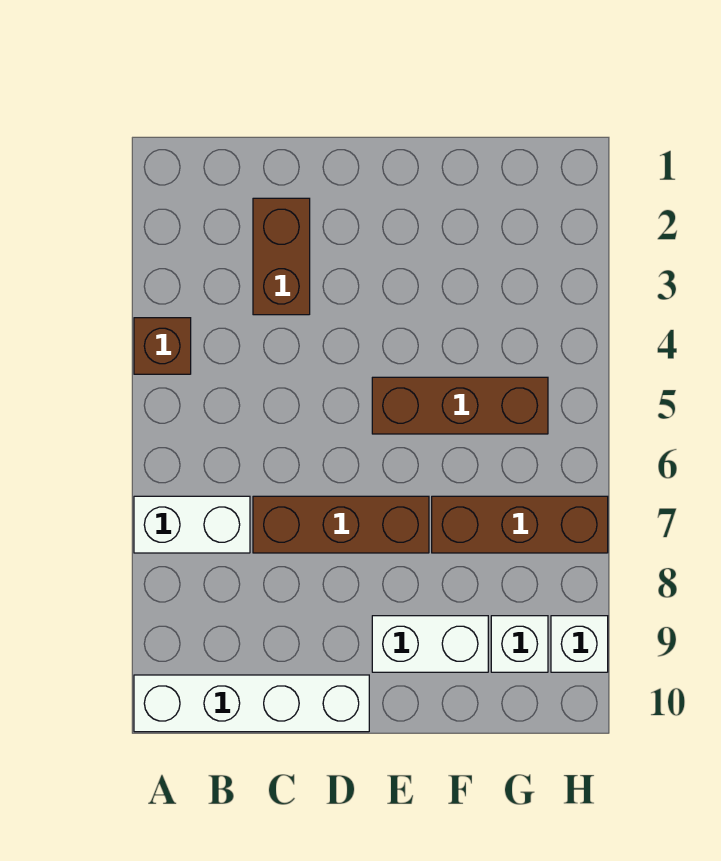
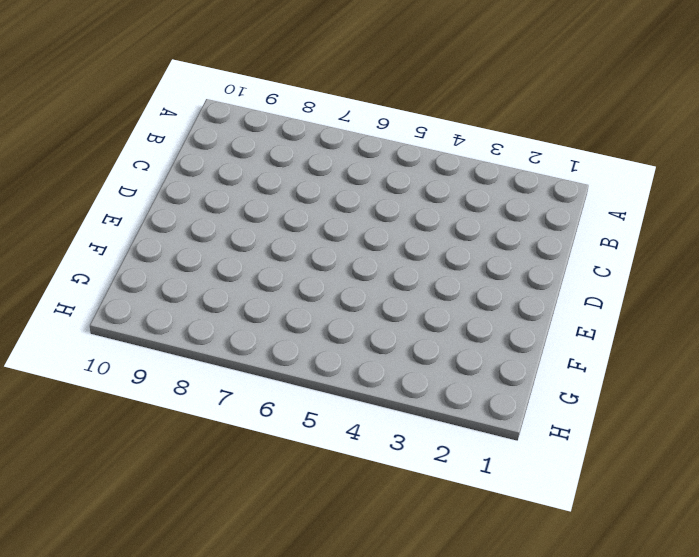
none -> brown brick A4 level 1
none -> white brick A7:B7 level 1

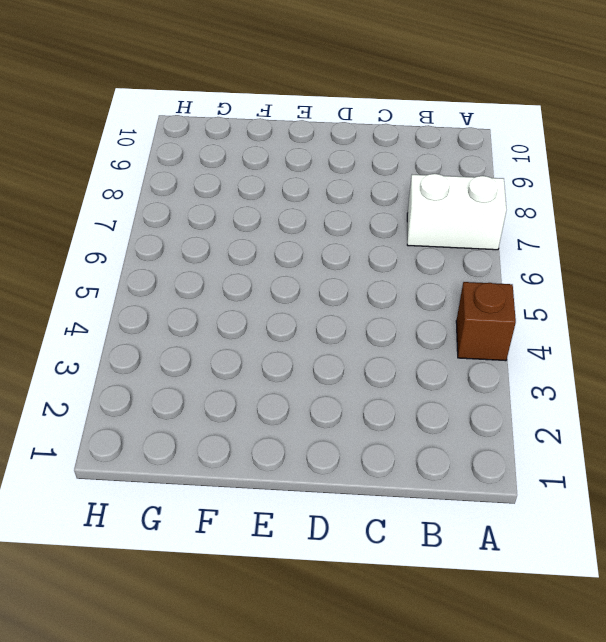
none -> white brick A10:D10 level 1
none -> brown brick C2:C3 level 1

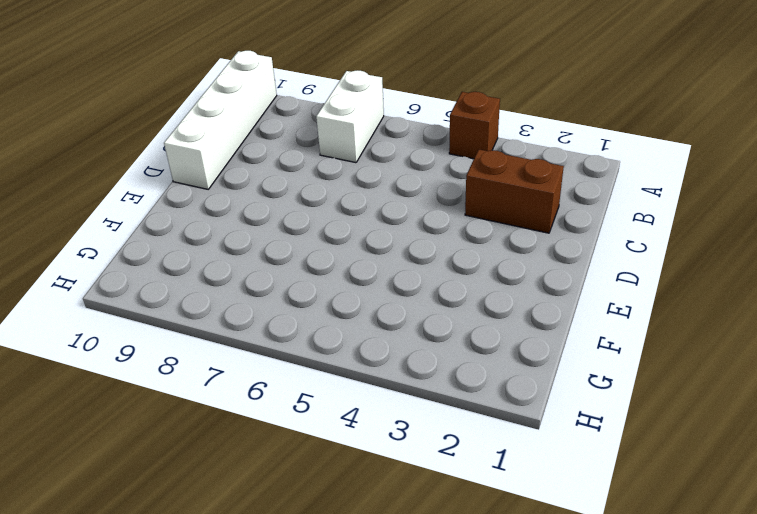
none -> brown brick C7:E7 level 1
none -> brown brick E5:G5 level 1

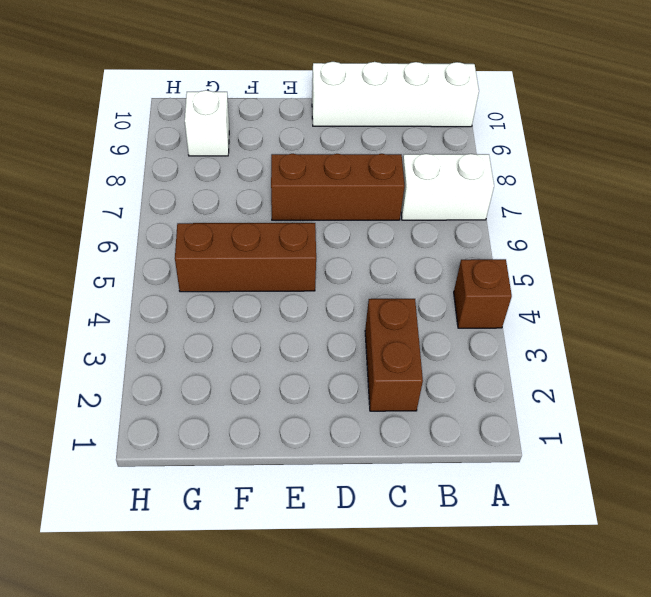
none -> white brick E9:F9 level 1
none -> brown brick F7:H7 level 1

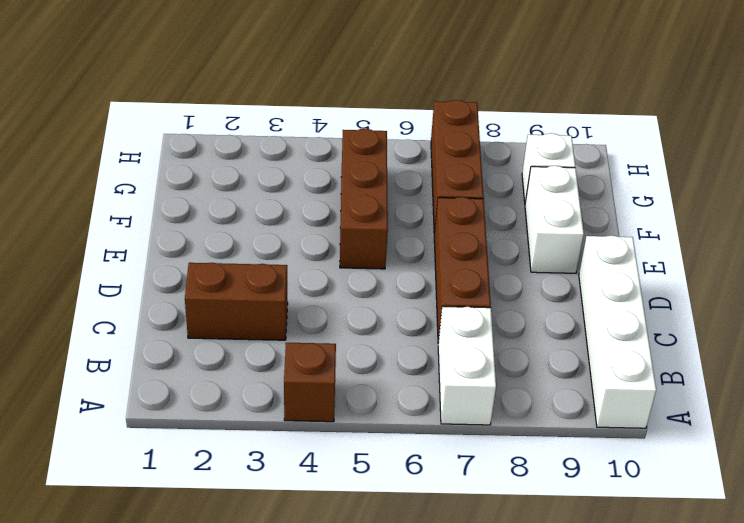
none -> white brick H9 level 1

